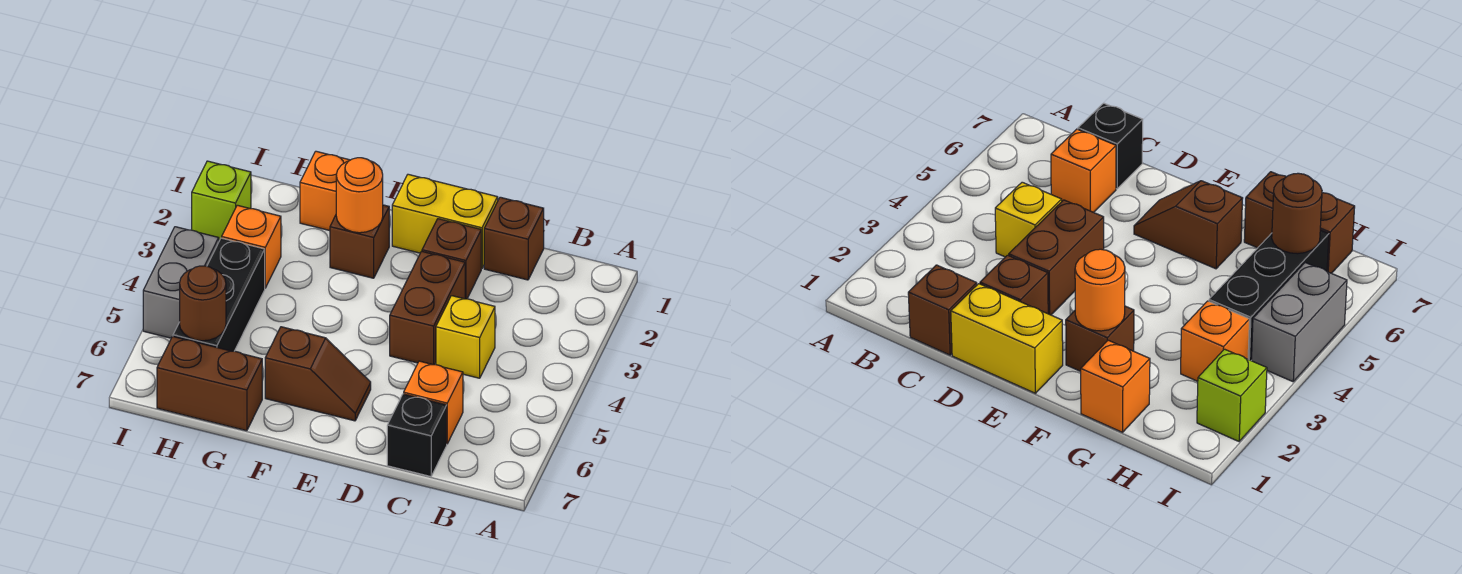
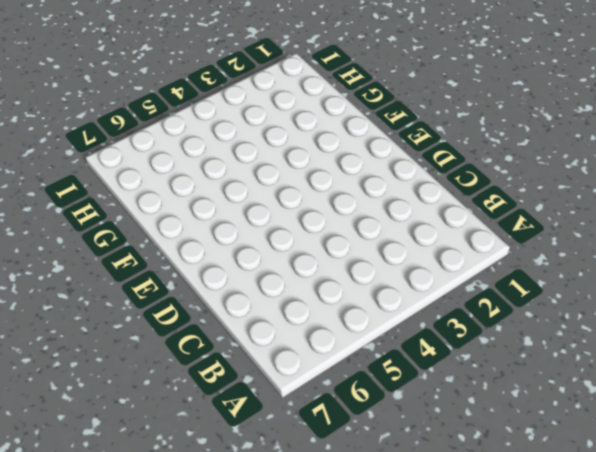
none -> brown brick C1 level 1
none -> yellow brick C4 level 1
none -> orange brick C6 level 1

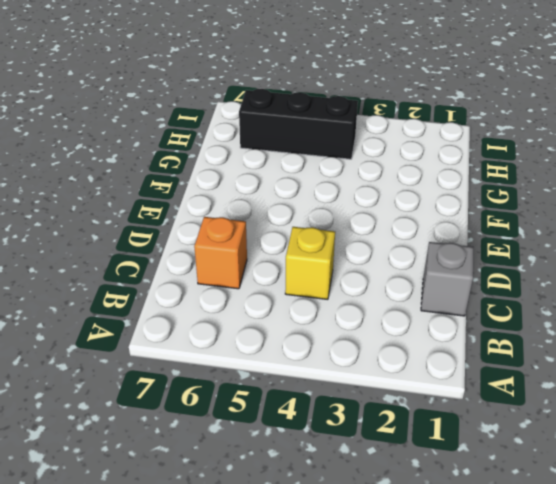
grey brick C1 level 1 -> brown brick C1 level 1
none -> black brick C7 level 1
none -> yellow brick D1:E1 level 1
none -> brown brick D2 level 1

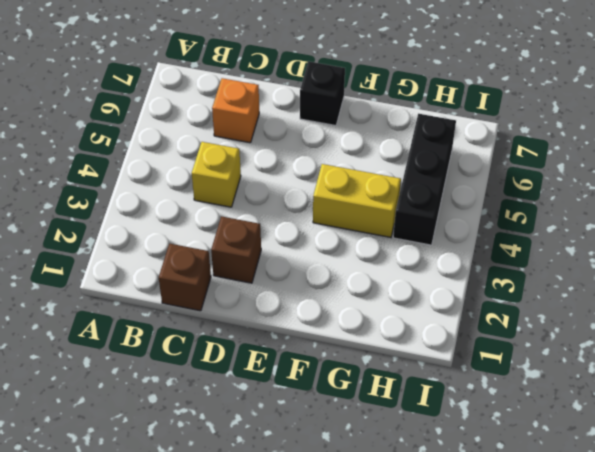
black brick E7 level 1 -> black brick C7 level 1
yellow brick F4:G4 level 1 -> yellow brick D1:E1 level 1
none -> brown brick D3:D4 level 1
none -> brown slope E6:F6 level 1 top F
none -> brown brick F2 level 1

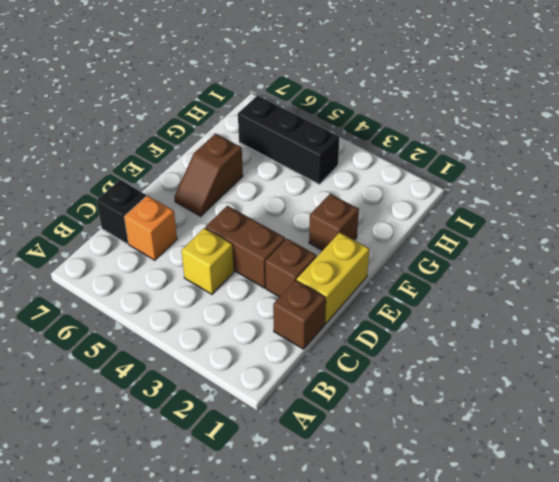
none -> orange brick G1 level 1
none -> brown brick G7:H7 level 1
none -> orange brick H3 level 1

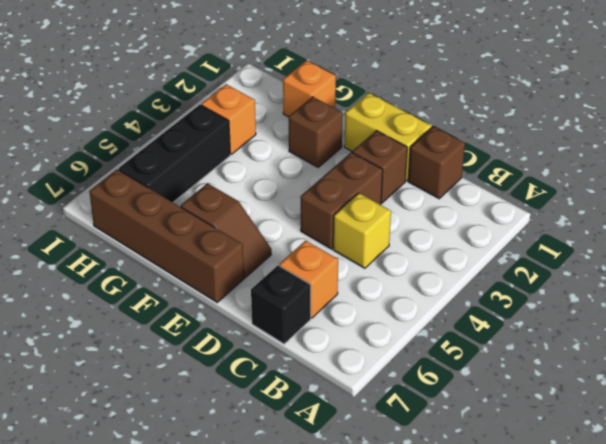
brown brick E7:H7 level 1 -> brown brick G7:H7 level 1
none -> lime brick I2 level 1
none -> grey brick I4:I5 level 1
none -> orange round brick F2 level 2

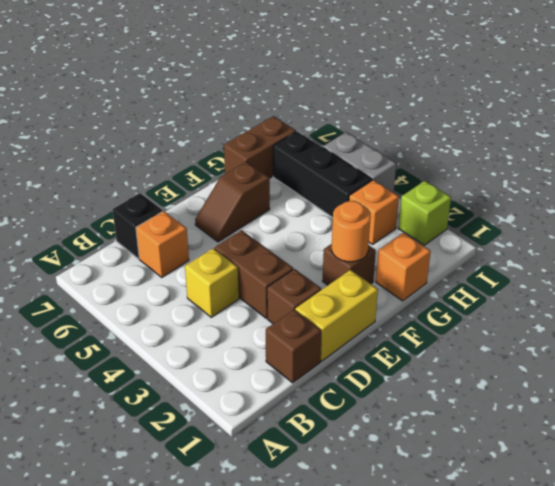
none -> brown round brick H6 level 2

